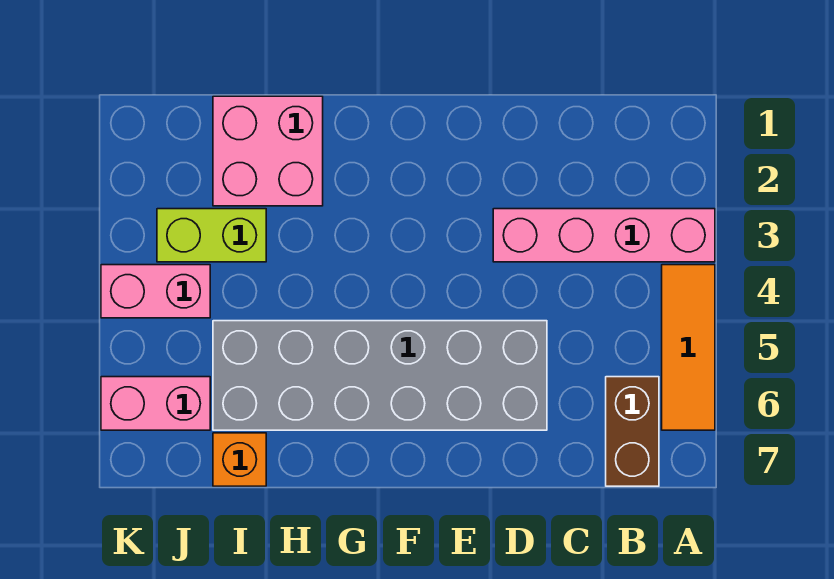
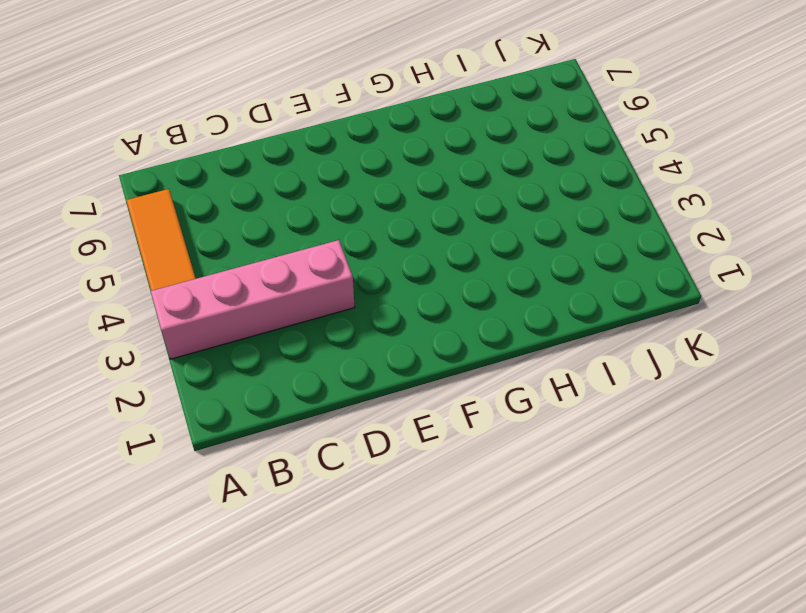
none -> brown brick B6:B7 level 1
none -> grey brick D5:I6 level 1

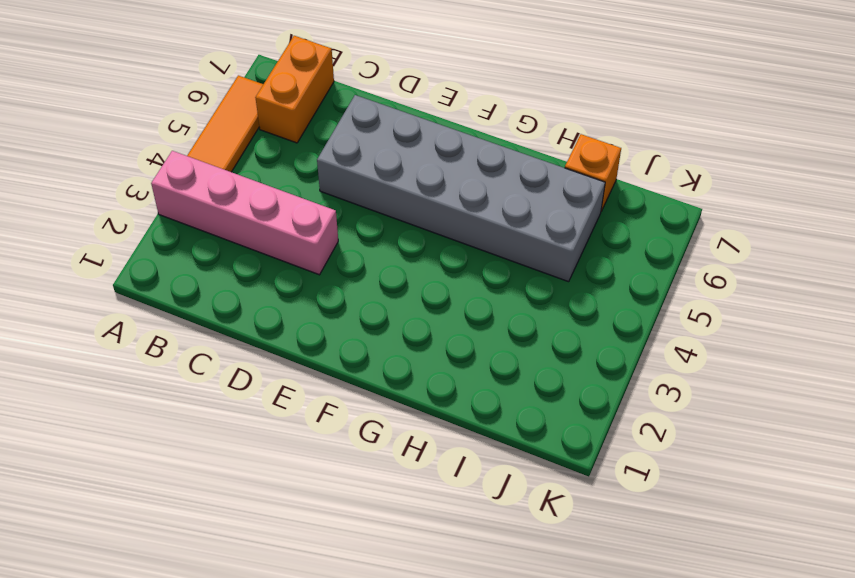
orange brick B6:B7 level 1 -> brown brick B6:B7 level 1
none -> pink brick H1:I2 level 1
none -> lime brick I3:J3 level 1

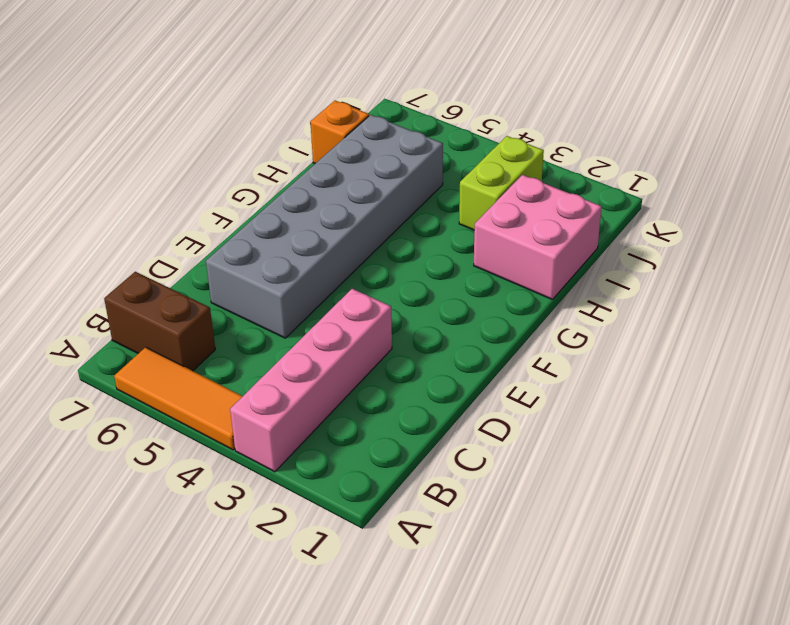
none -> pink brick J4:K4 level 1
none -> pink brick J6:K6 level 1

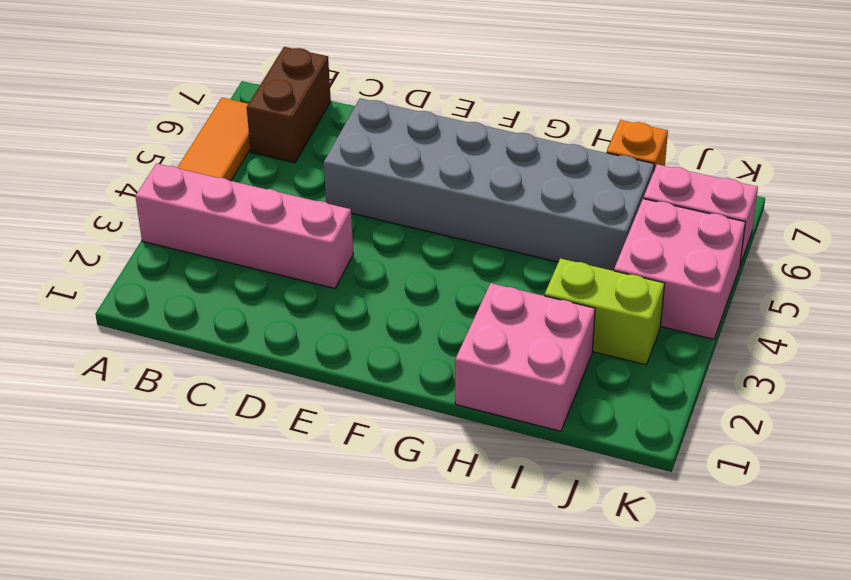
pink brick J4:K5 level 1 -> pink brick J4:K4 level 1

